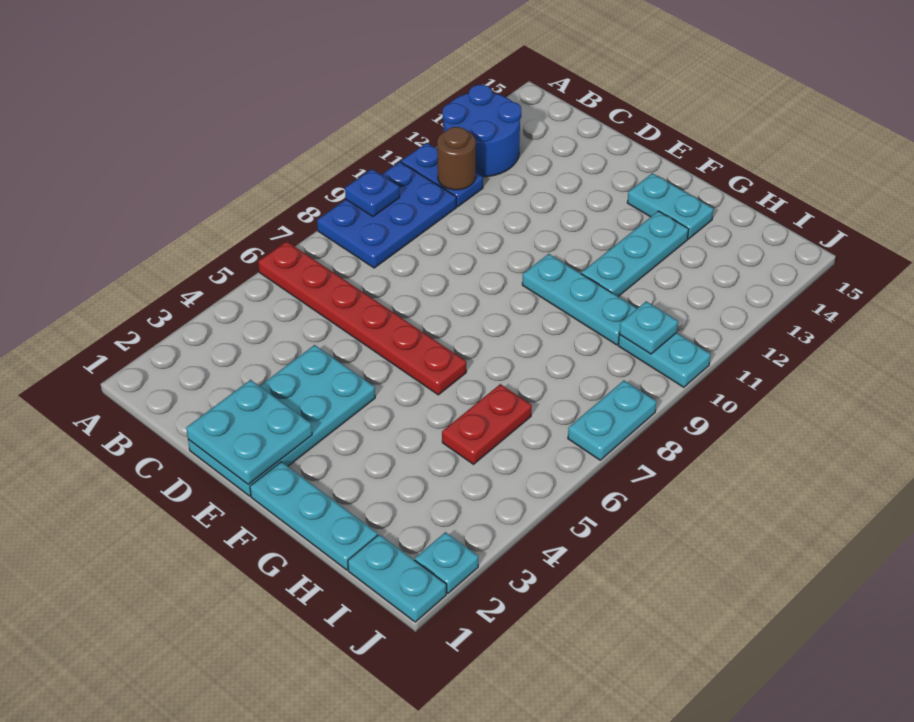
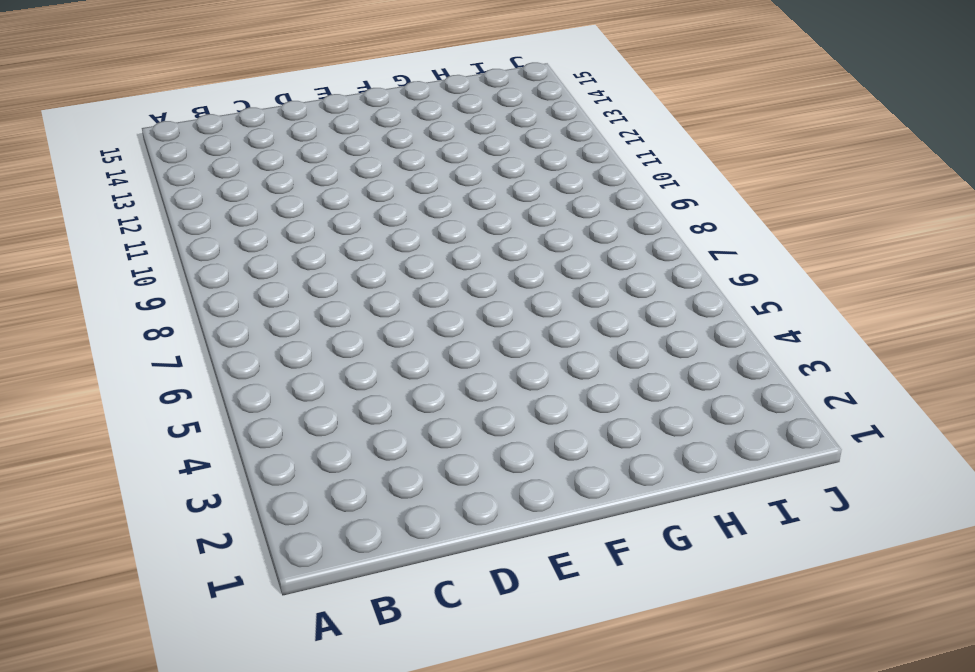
none -> red plate A6:F6 level 1
none -> blue plate A8:B10 level 1
none -> blue plate A11:B11 level 1

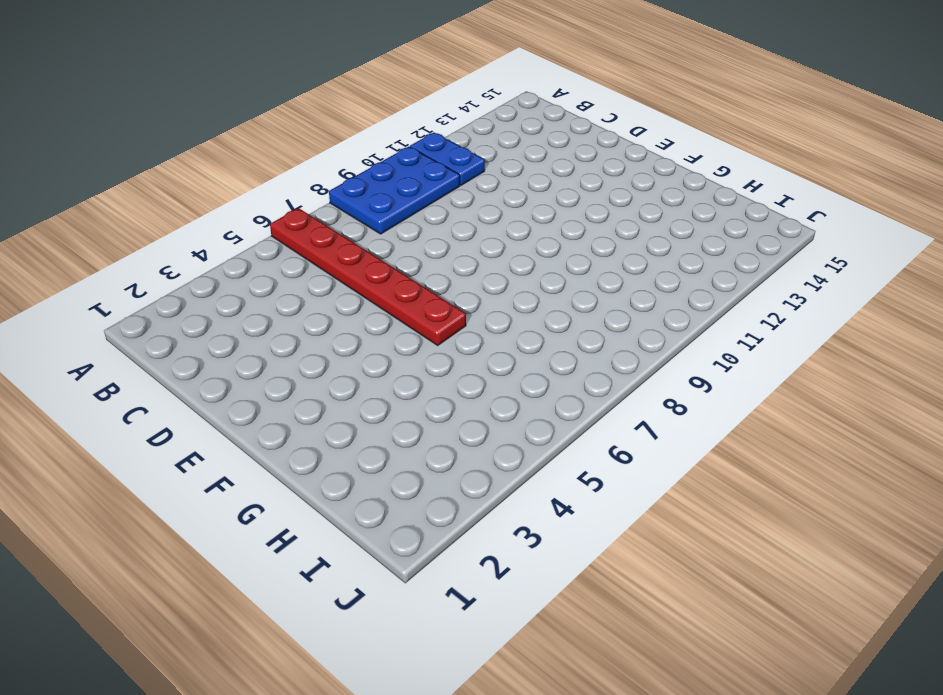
none -> blue round brick A12:B13 level 1
none -> cyan plate D1:E4 level 1
none -> cyan plate F1:H1 level 1

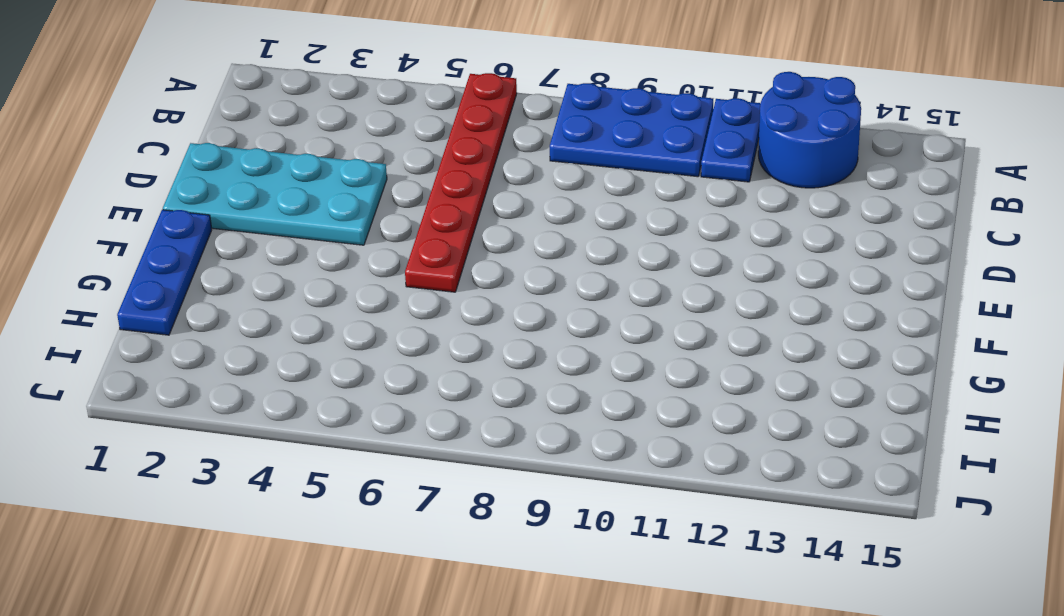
blue plate F1:H1 level 1 -> cyan plate F1:H1 level 1
none -> cyan plate F10:H10 level 1
none -> cyan plate F14:G14 level 1
none -> cyan plate G11:G13 level 1

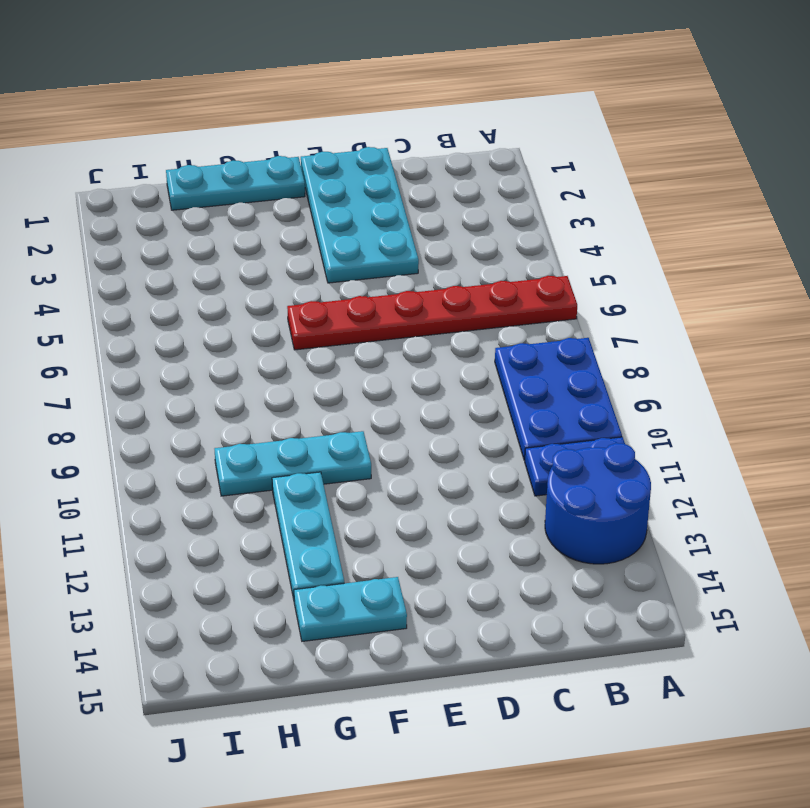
none -> red plate H5:H6 level 1
none -> cyan plate I1:J1 level 1
none -> cyan plate I10:J10 level 1

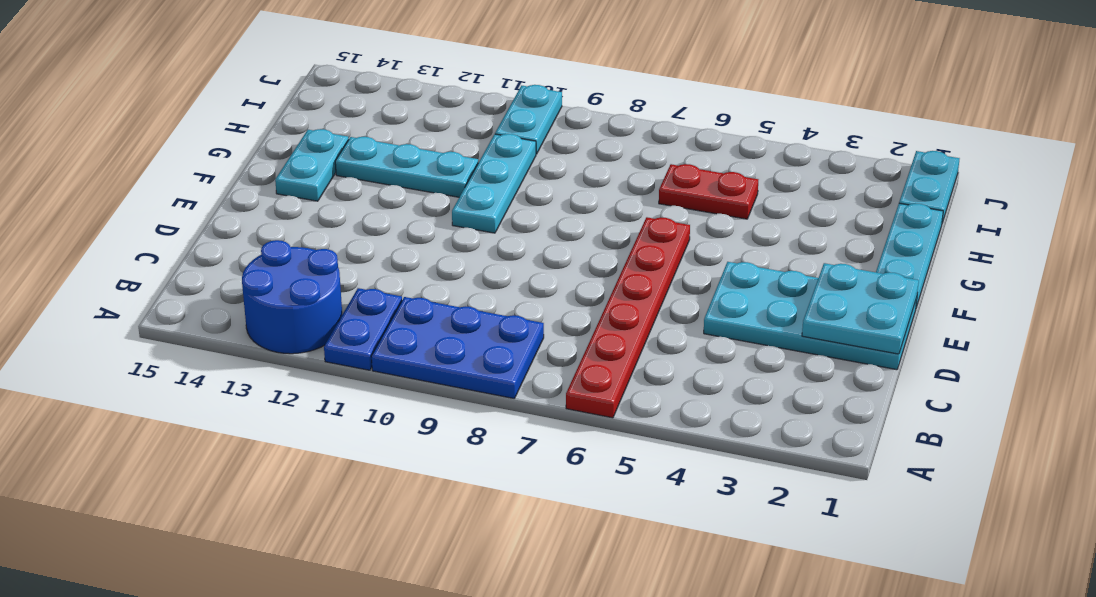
none -> cyan plate J2 level 1
none -> cyan plate J7:J8 level 1
none -> blue plate A9 level 2

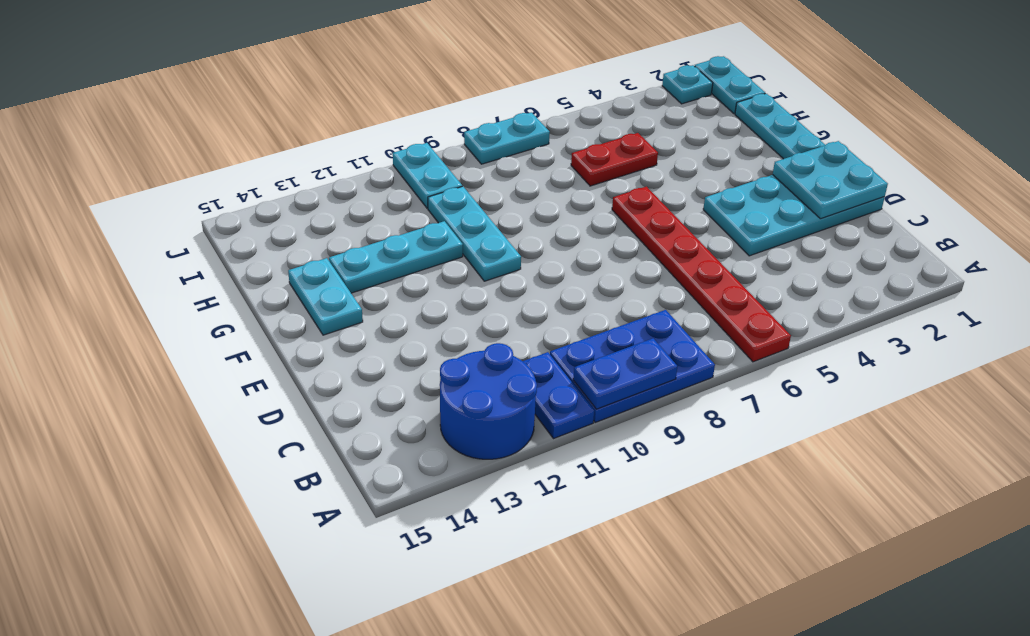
blue plate A9:A10 level 2 -> blue plate A9 level 2
none -> brown round brick B11 level 2
none -> cyan plate I10 level 2

